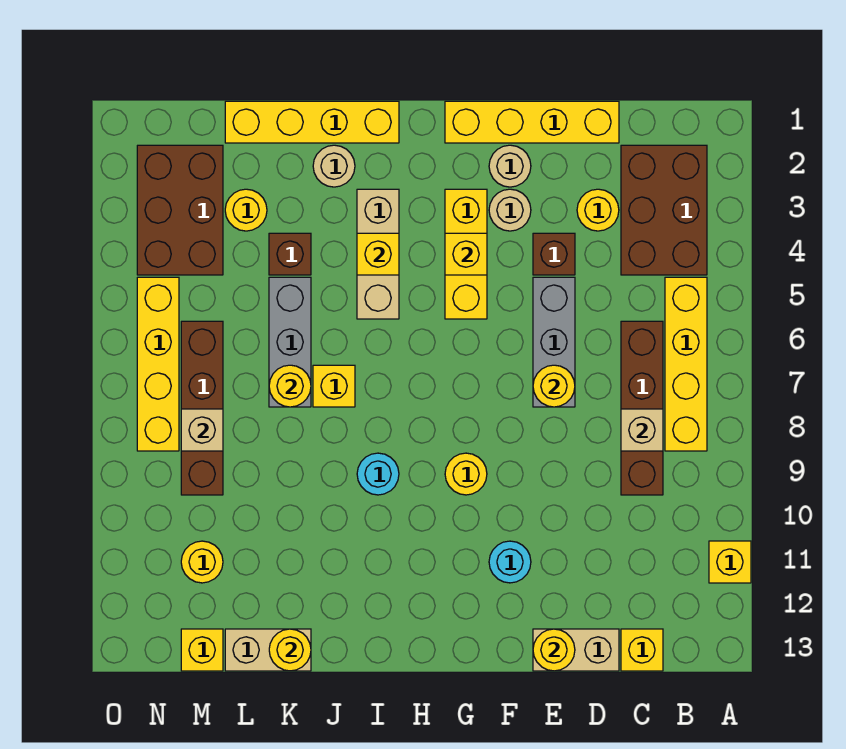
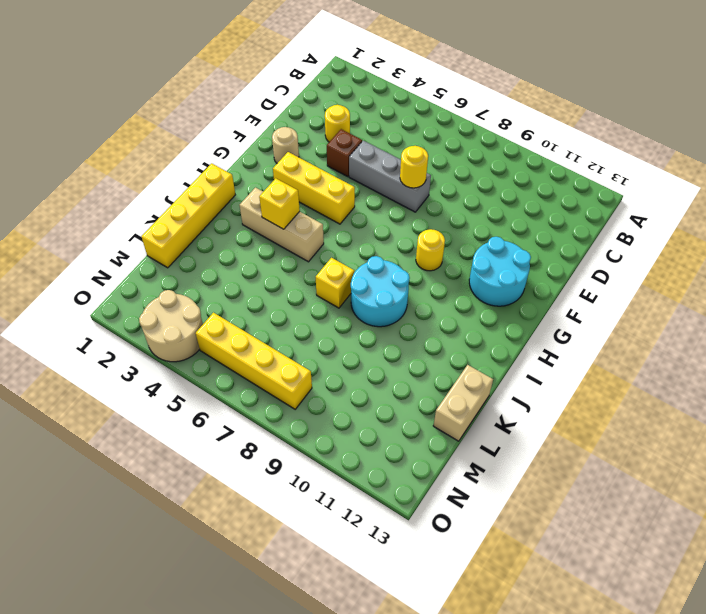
cyan round brick F11:G12 level 1 -> cyan round brick F11 level 1
cyan round brick I8:J9 level 1 -> cyan round brick I9 level 1
tan round brick N3:O4 level 1 -> brown brick M2:N4 level 1
none -> yellow brick A11 level 1
none -> brown brick B2:C4 level 1
none -> yellow brick B5:B8 level 1
none -> brown brick C6:C9 level 1

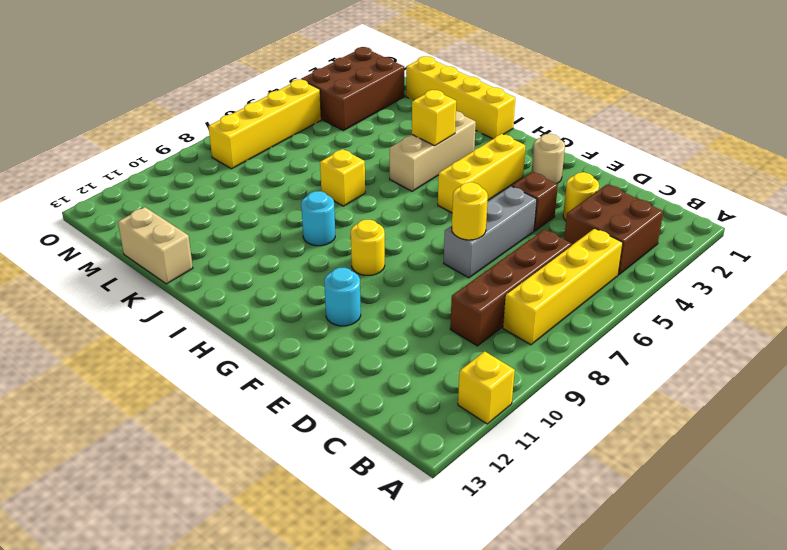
brown brick B3:C4 level 1 -> brown brick B2:C4 level 1
none -> yellow brick C13 level 1
none -> yellow brick D1:G1 level 1
none -> tan brick D13:E13 level 1
none -> tan round brick F3 level 1

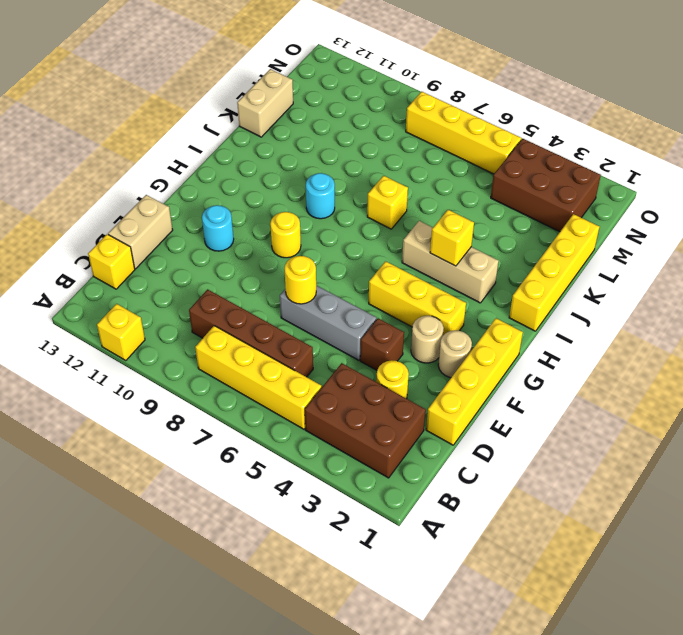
none -> tan round brick J2 level 1
none -> brown brick K4 level 1
none -> grey brick K5:K7 level 1
none -> yellow round brick L3 level 1

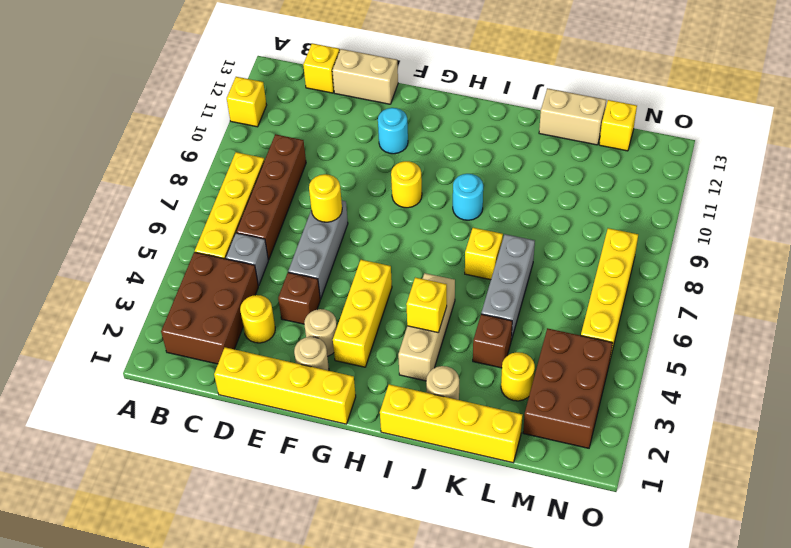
grey brick C5 level 1 -> none
none -> brown brick M6:M9 level 1
none -> yellow round brick M11 level 1
none -> tan brick C8 level 2
none -> yellow round brick E13 level 2

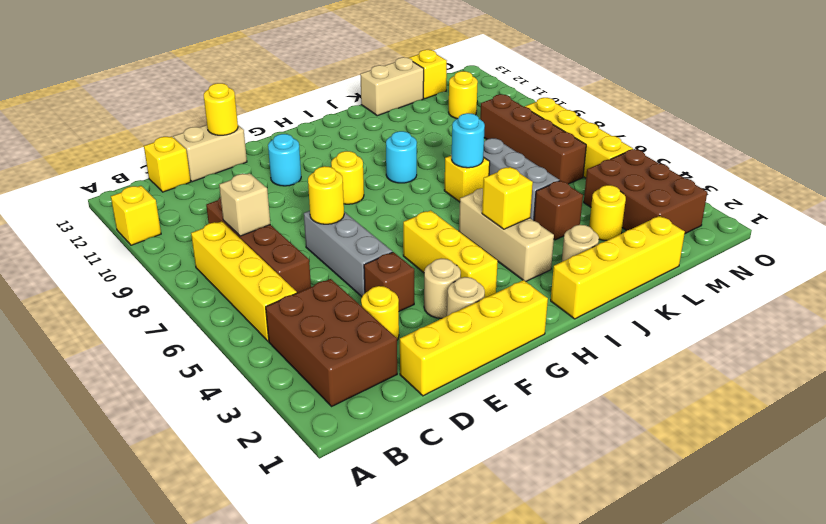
cyan round brick J7 level 2 -> none
none -> yellow brick G4 level 2
none -> yellow round brick K7 level 2
none -> yellow round brick K13 level 2
none -> tan brick M8 level 2

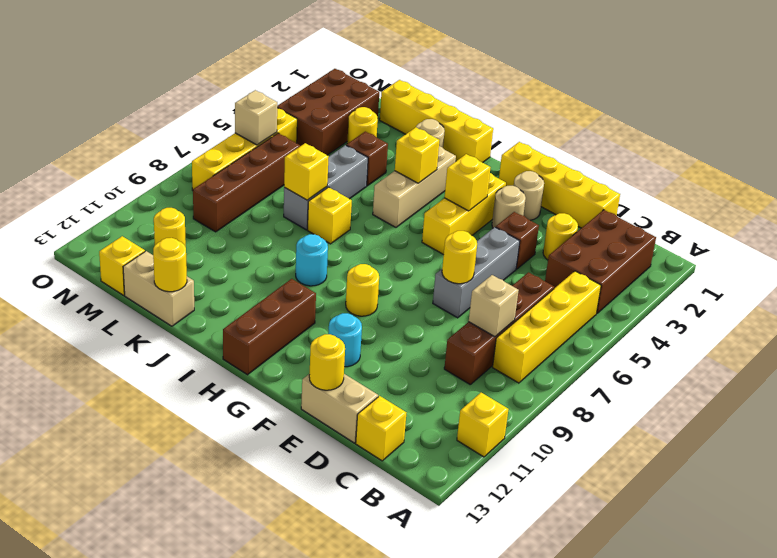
brown brick H11:H13 level 1 -> none
yellow brick K7 level 2 -> yellow round brick K7 level 2
tan brick N6 level 2 -> tan brick M8 level 2

